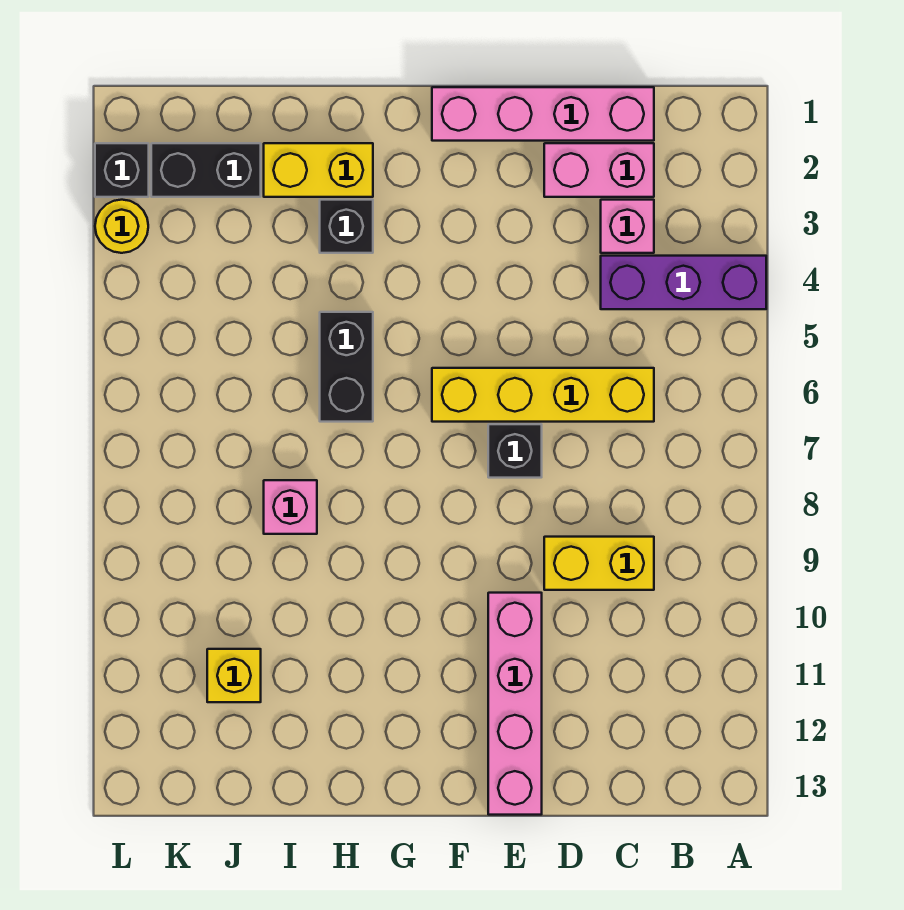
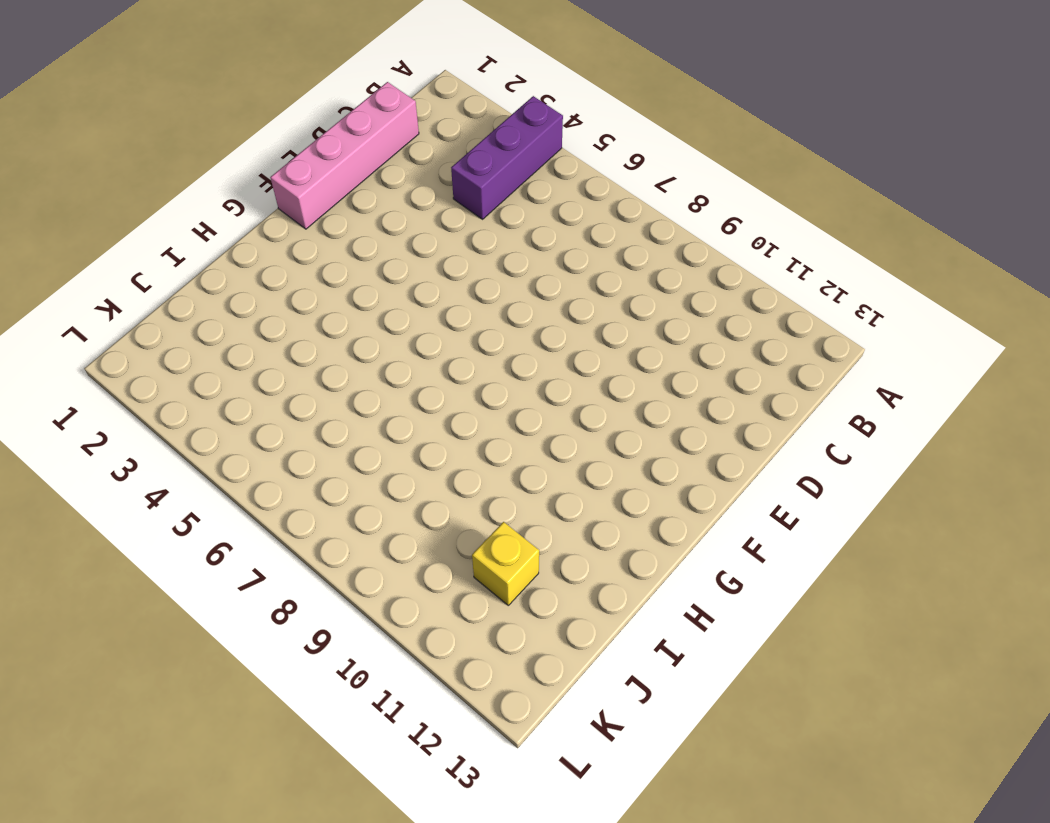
none -> pink brick C2:D2 level 1
none -> pink brick C3 level 1
none -> yellow brick C6:F6 level 1

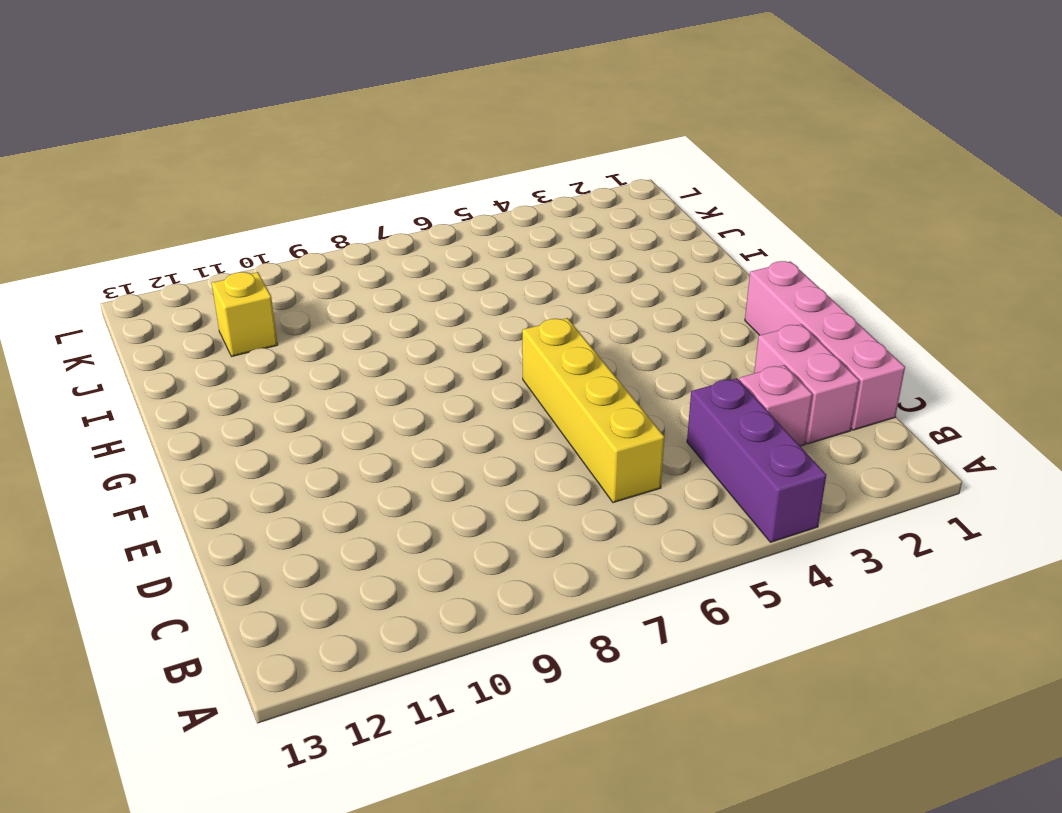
none -> yellow brick C9:D9 level 1
none -> black brick E7 level 1
none -> pink brick E10:E13 level 1

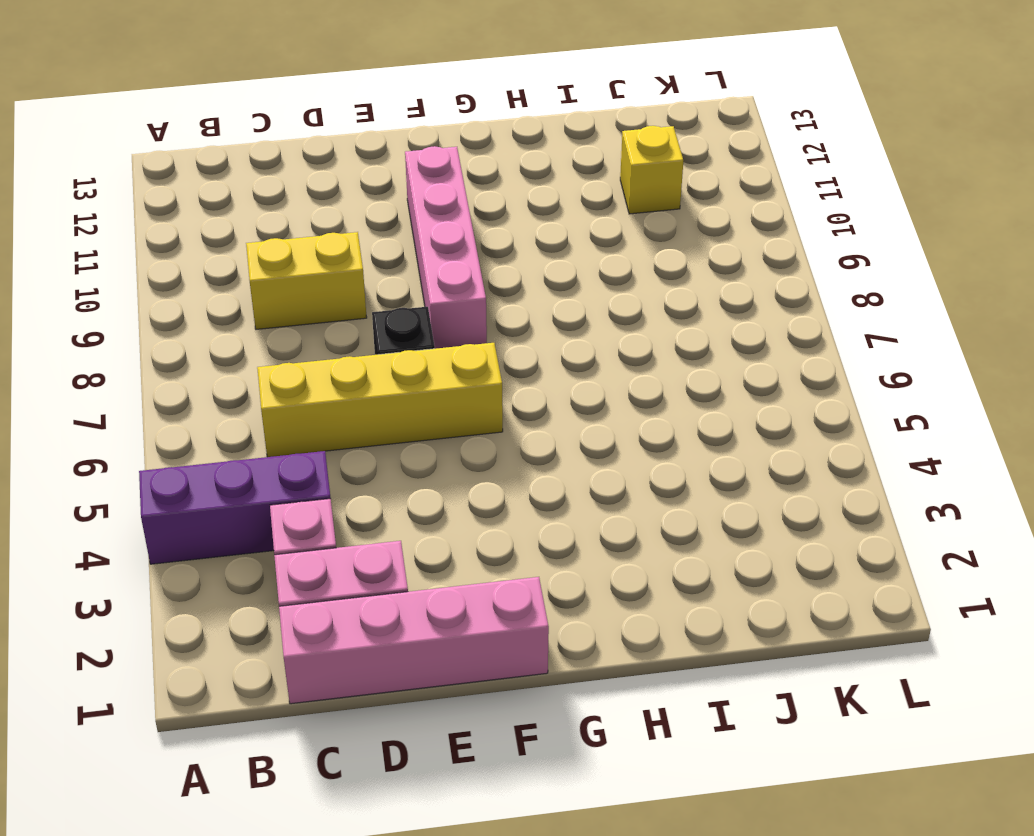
pink brick F8:F11 level 1 -> pink brick E10:E13 level 1
none -> yellow brick H2:I2 level 1
none -> black brick H3 level 1
none -> black brick H5:H6 level 1

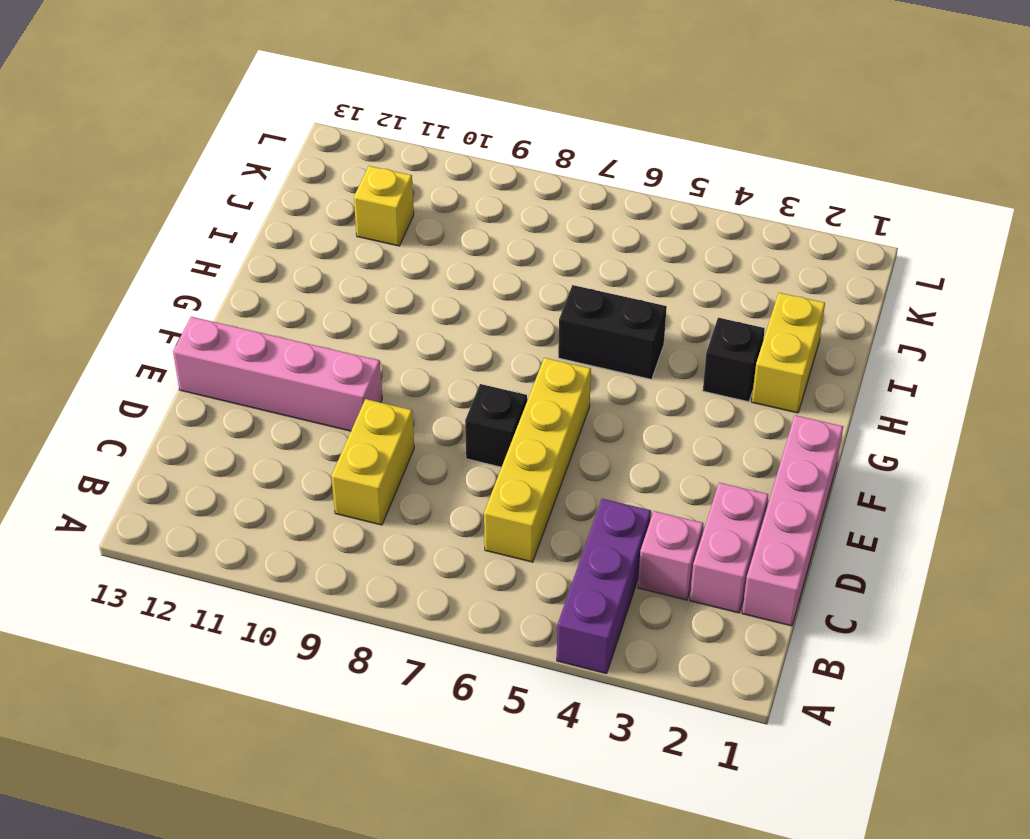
none -> pink brick I8 level 1
none -> black brick J2:K2 level 1
none -> black brick L2 level 1

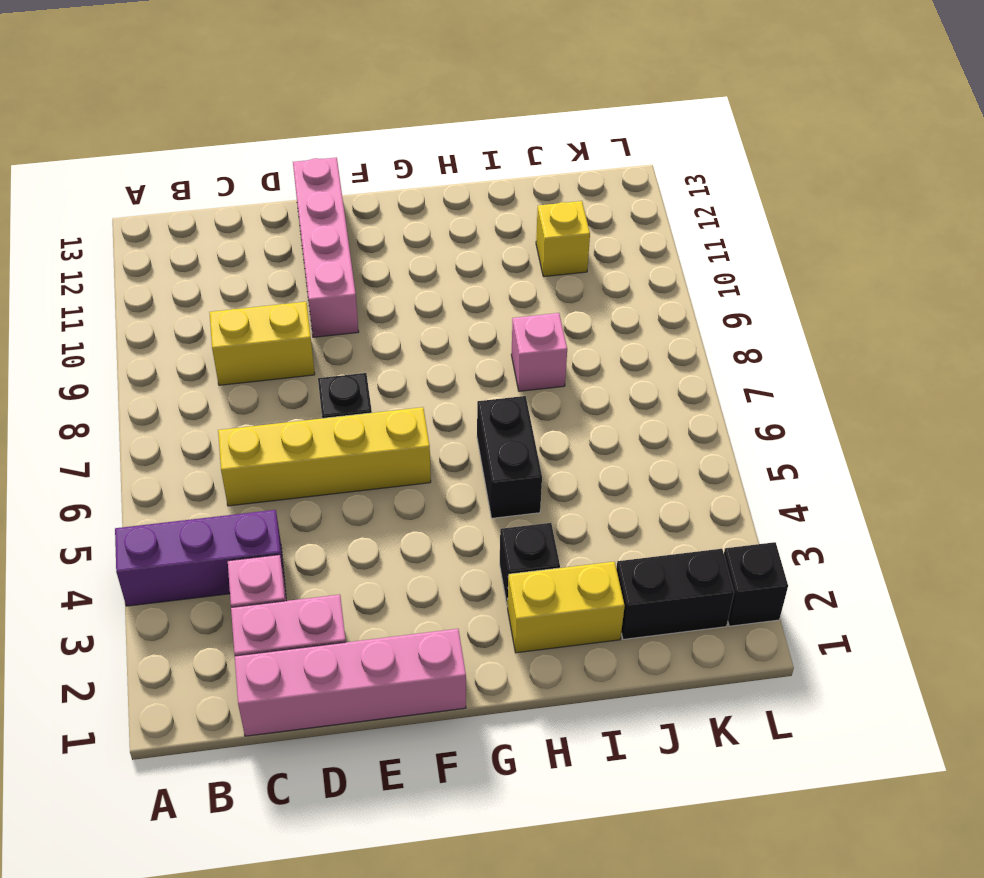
none -> yellow round brick L3 level 1

